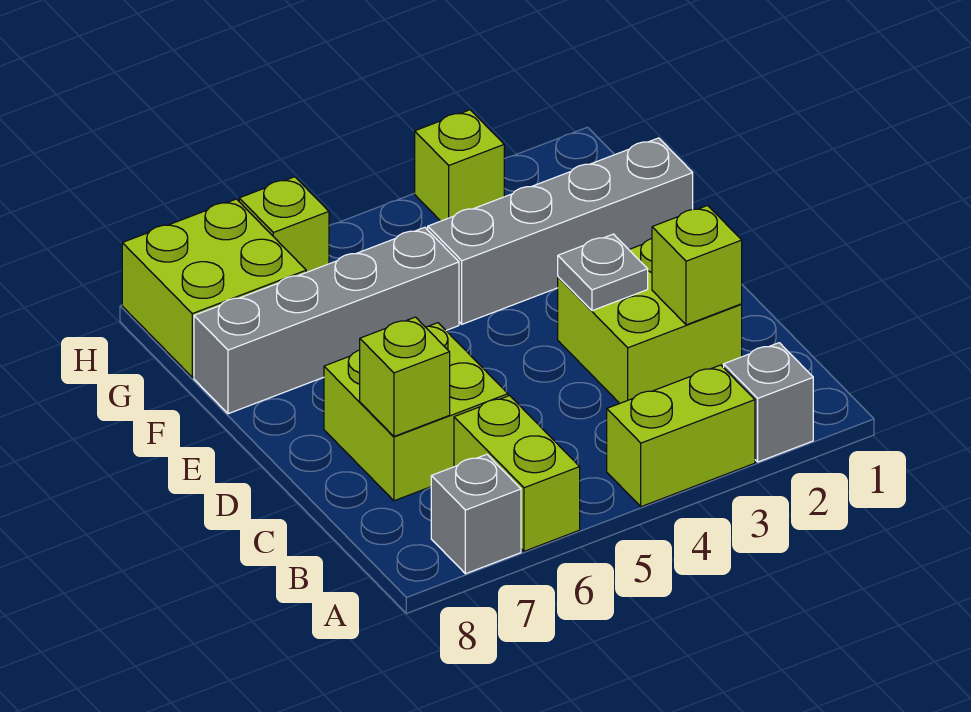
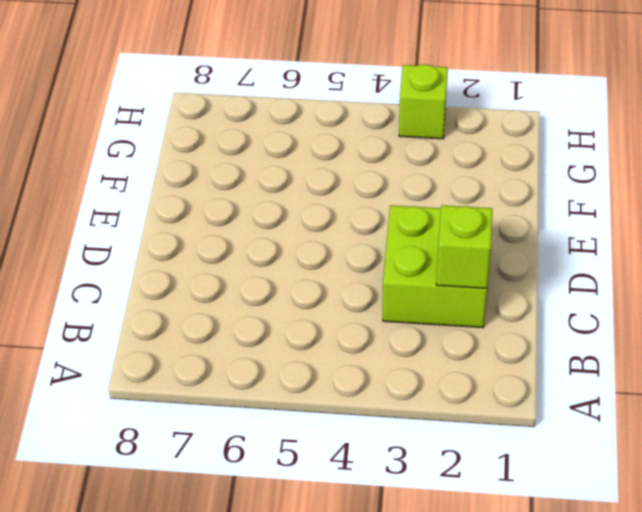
none -> grey brick A2 level 1
none -> lime brick A3:A4 level 1
none -> lime brick A6:B6 level 1

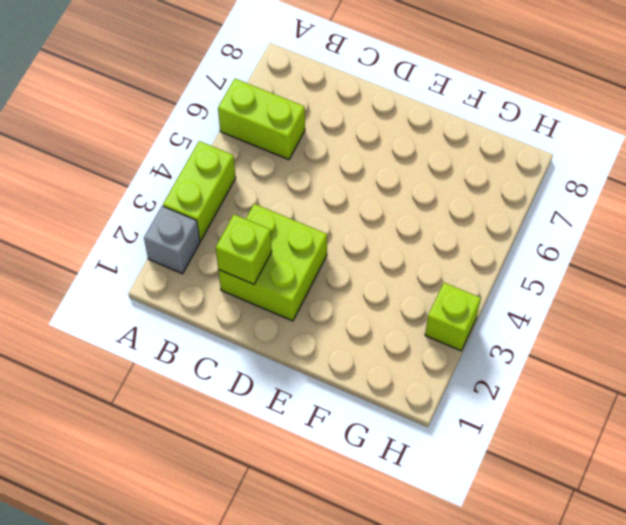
none -> grey brick A7 level 1
none -> lime brick C6:D7 level 1
none -> grey brick F1:F4 level 1

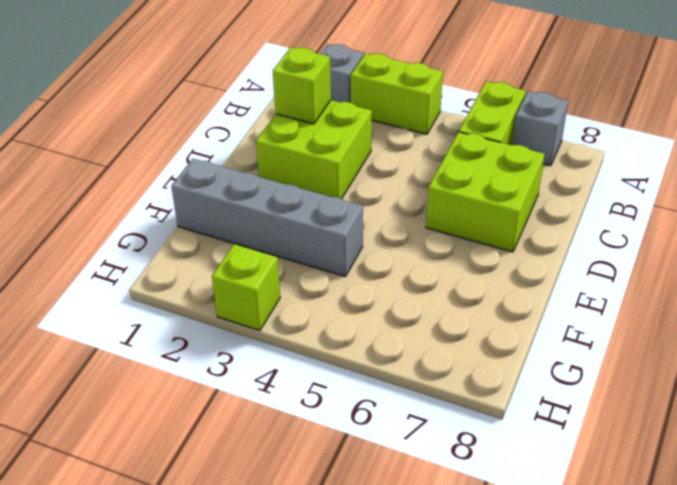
none -> grey brick F5:F8 level 1
none -> lime brick G7:H8 level 1
none -> lime brick H6 level 1

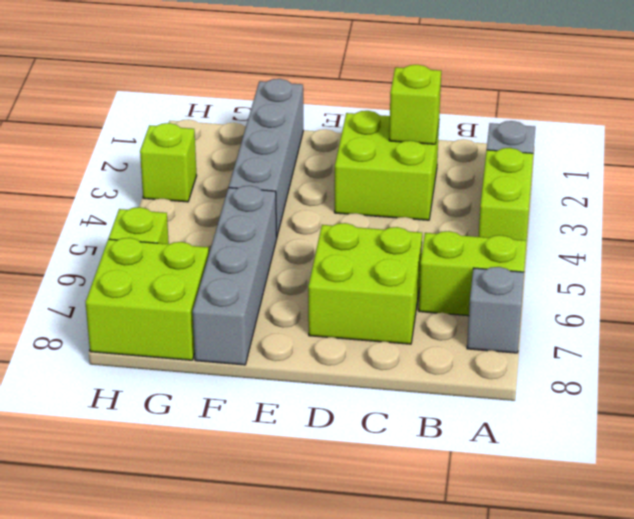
none -> lime brick C7 level 2
none -> grey plate D3 level 2

